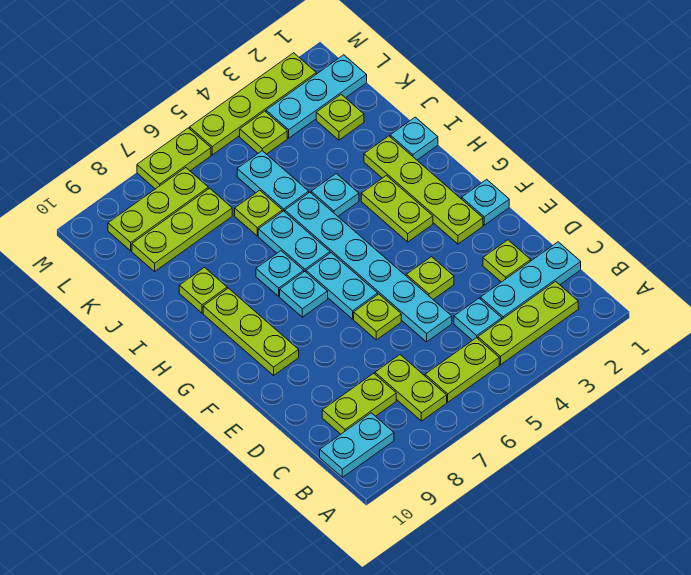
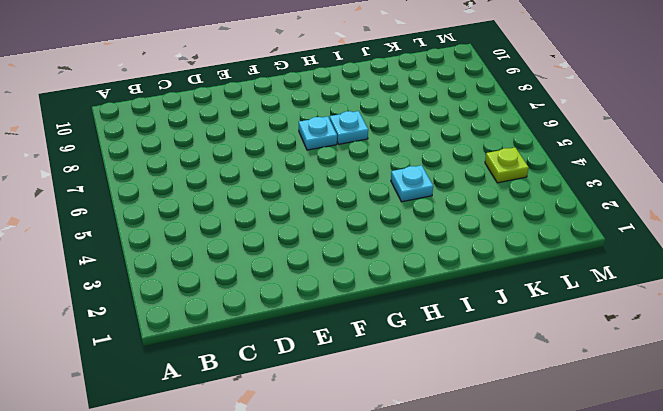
none -> lime plate B2:B4 level 1
none -> lime plate B5:B6 level 1
none -> lime plate B7:C7 level 1
none -> cyan plate B9:B10 level 1

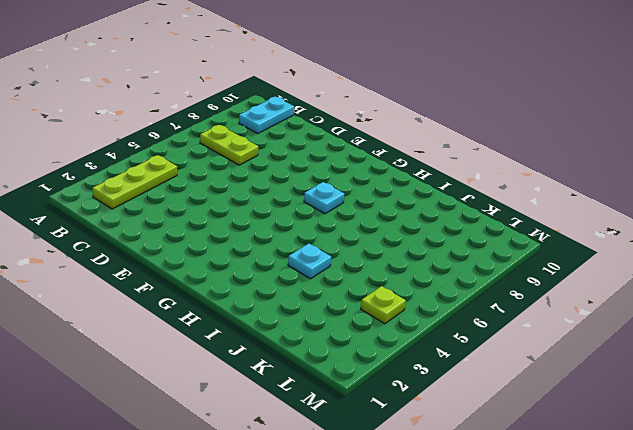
none -> lime plate B5:B6 level 1
none -> cyan plate C1:C3 level 1
none -> cyan plate C4 level 1
none -> lime plate C8:C9 level 1

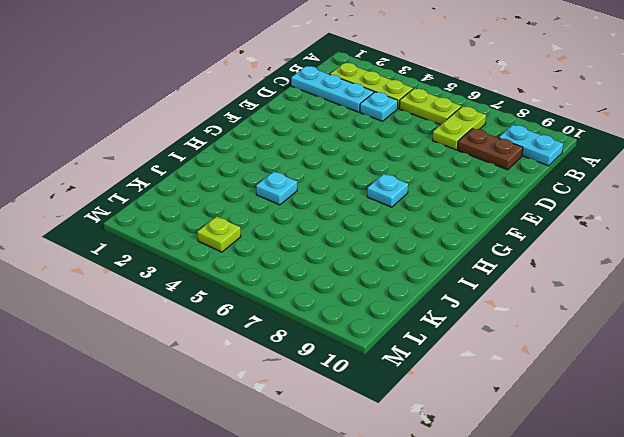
brown plate C8:C9 level 1 -> lime plate C8:C9 level 1
none -> lime plate D2 level 1
none -> cyan plate D5:I5 level 1
none -> lime plate E4 level 1
none -> lime plate E6 level 1

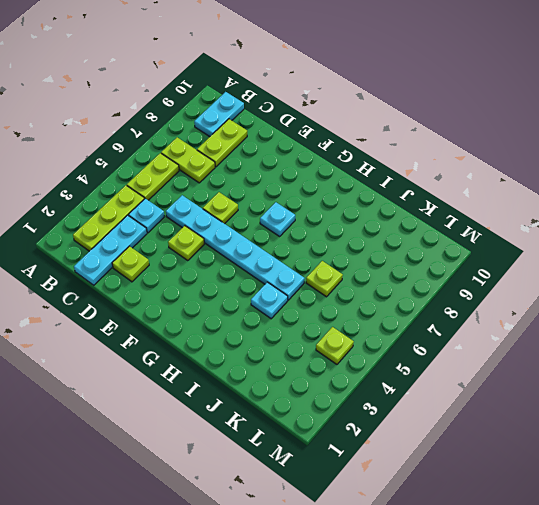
none -> cyan plate F1 level 1
none -> lime plate F2:I2 level 1
none -> cyan plate F6:G6 level 1
none -> lime plate F9:H9 level 1

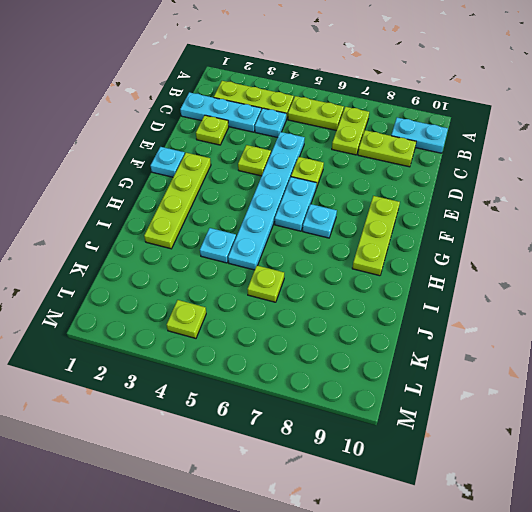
none -> lime plate G3:H3 level 1
none -> cyan plate H6:I6 level 1
none -> cyan plate H7 level 1
none -> cyan plate I1 level 1

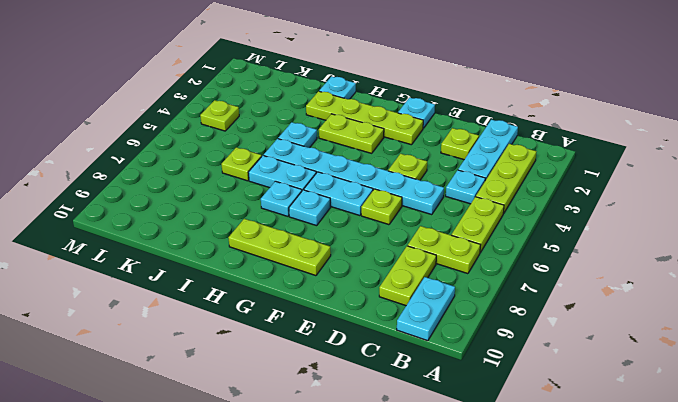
none -> lime plate I9 level 1
none -> cyan plate J5:K5 level 1
none -> lime plate K2 level 1
none -> lime plate K7:K9 level 1

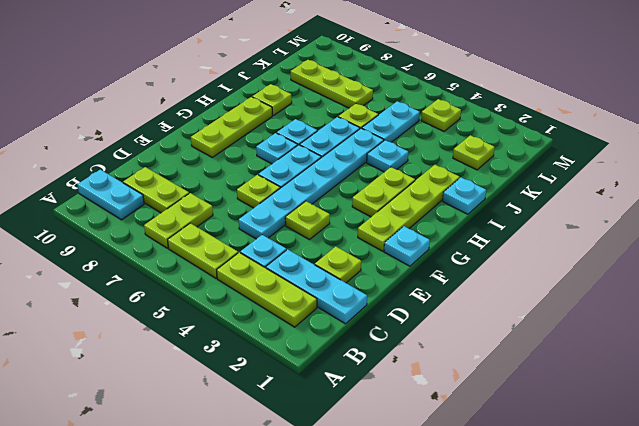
none -> cyan plate L1:L3 level 1
none -> lime plate L7:L9 level 1
none -> lime plate M2:M5 level 1
none -> lime plate M6:M7 level 1

